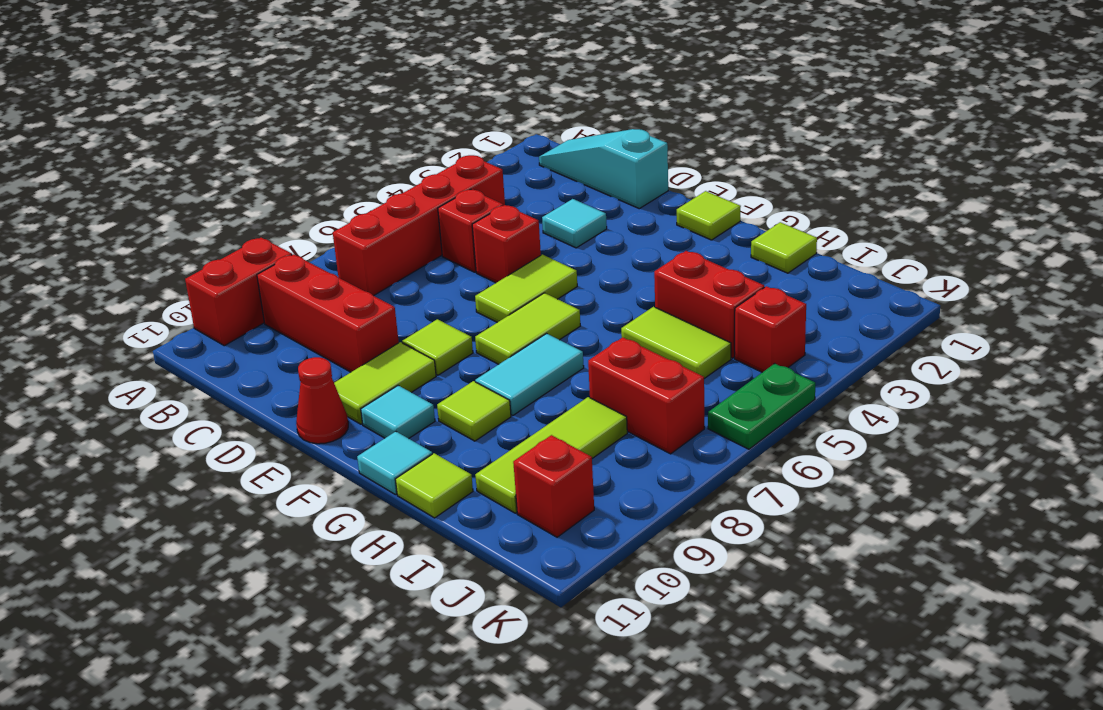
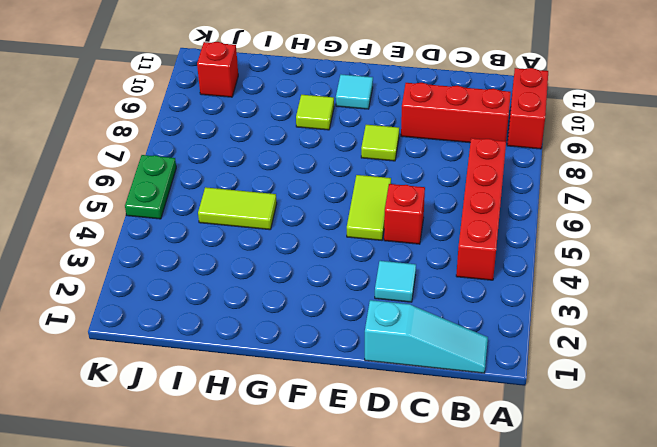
none -> red brick C5 level 1
none -> lime tile E9:E10 level 1
none -> red cone E11 level 1

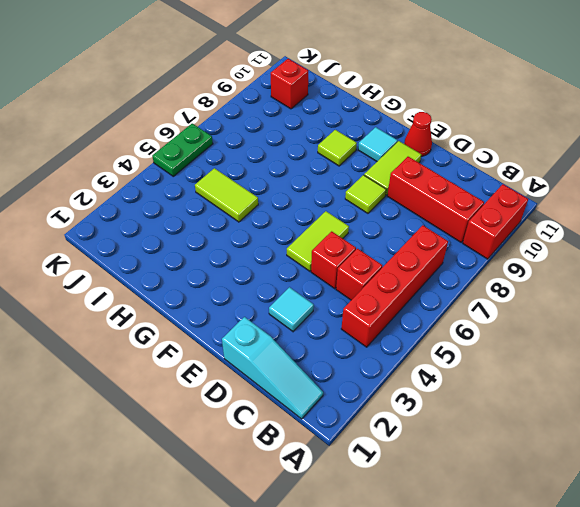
none -> lime tile F1 level 1
none -> lime tile F6:F7 level 1
none -> cyan tile G7:G8 level 1

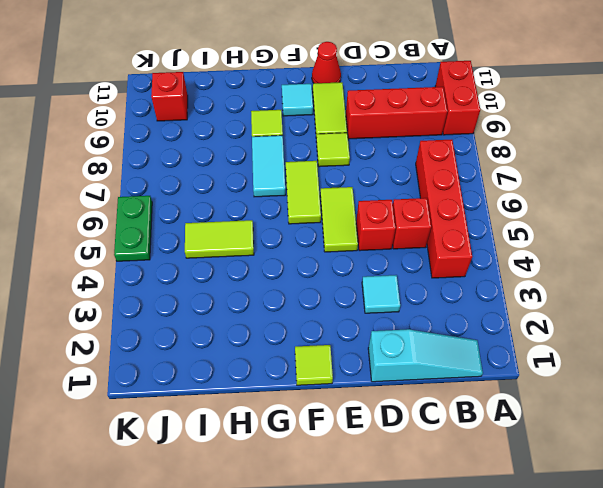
none -> cyan tile G11 level 1
none -> lime tile H1 level 1
none -> red brick H4:I4 level 1

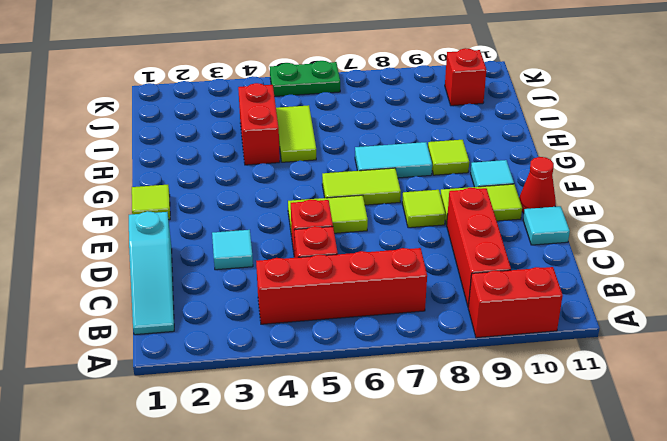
cyan tile D11 level 1 -> cyan tile G11 level 1
none -> lime tile H1 level 1
none -> lime tile H11 level 1
none -> red brick I7:J7 level 1

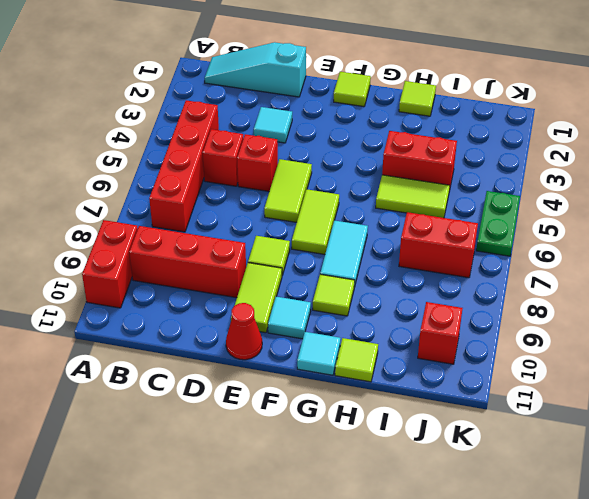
none -> lime tile I8:I10 level 1
none -> red brick J4 level 1

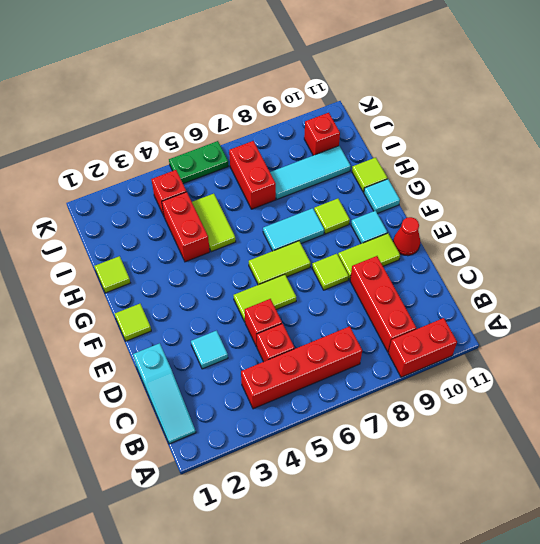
cyan tile I8:I10 level 1 -> lime tile I8:I10 level 1

